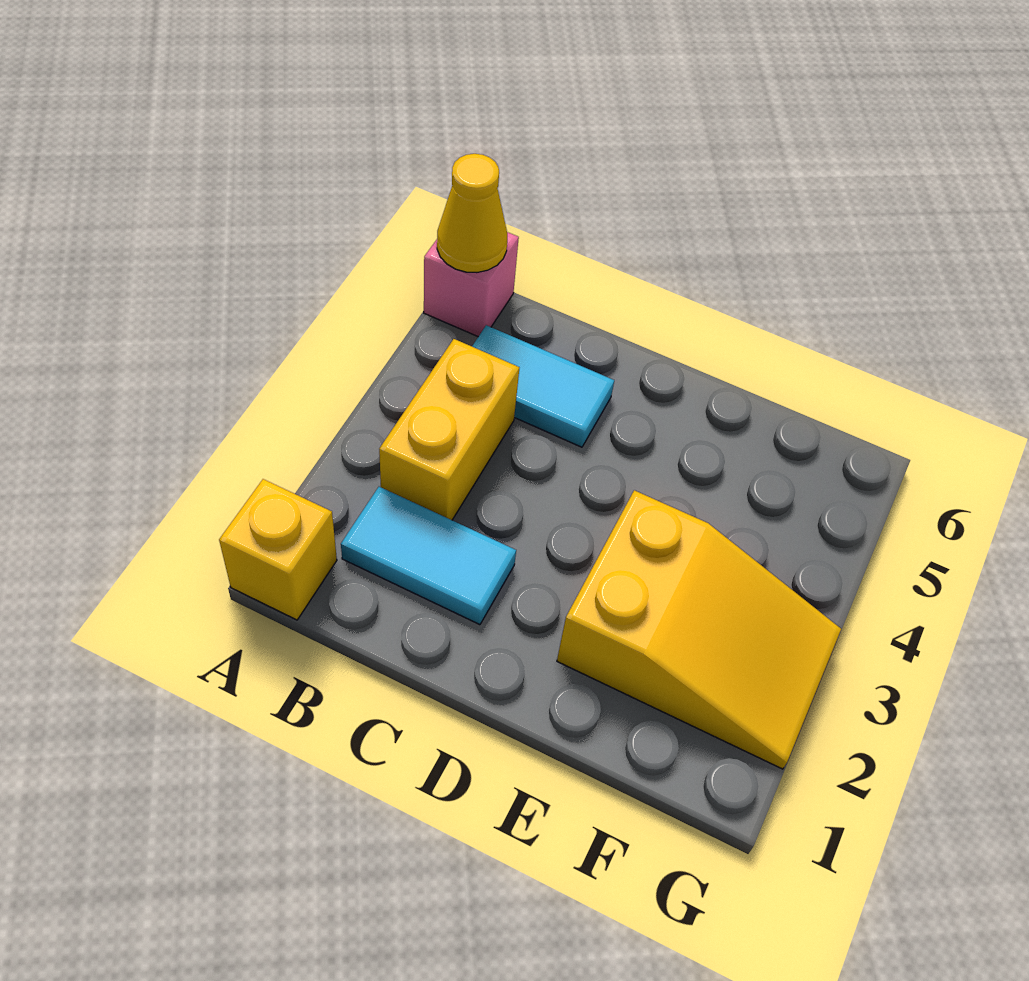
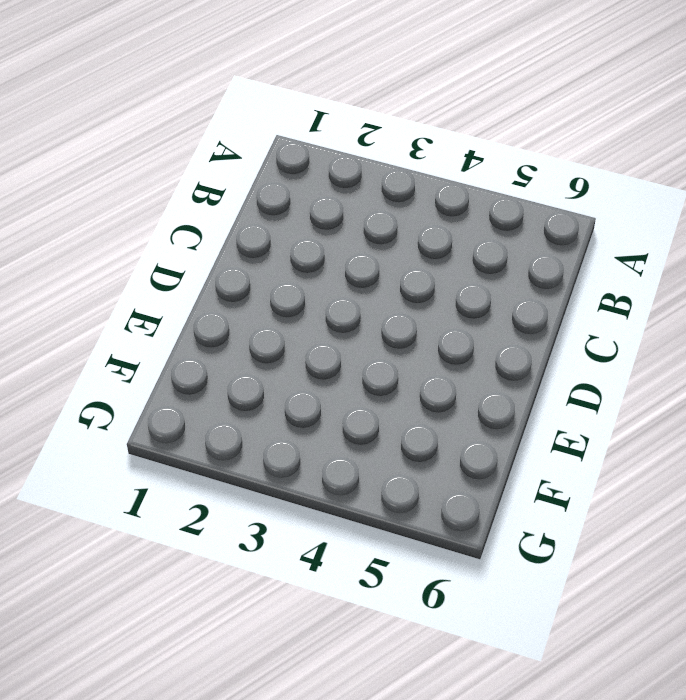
none -> yellow brick A1 level 1
none -> pink brick A6 level 1

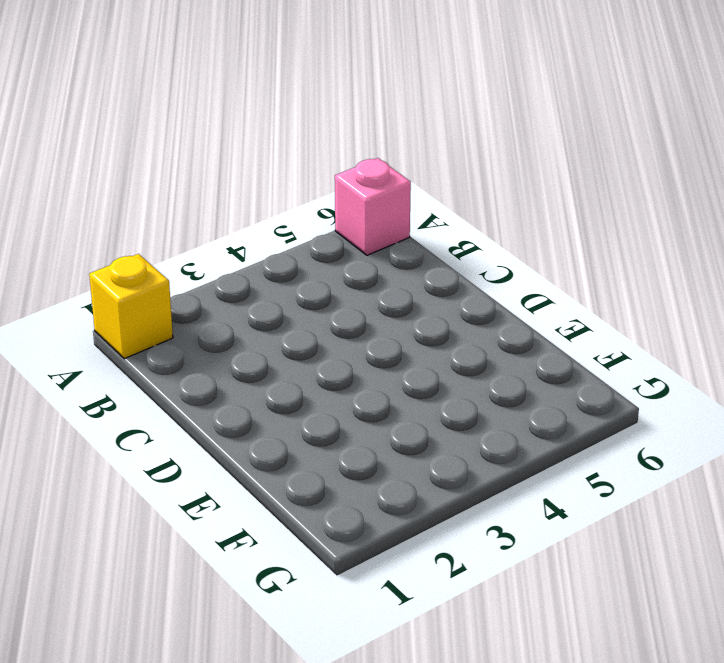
none -> cyan tile B2:C2 level 1
none -> yellow brick B3:B4 level 1

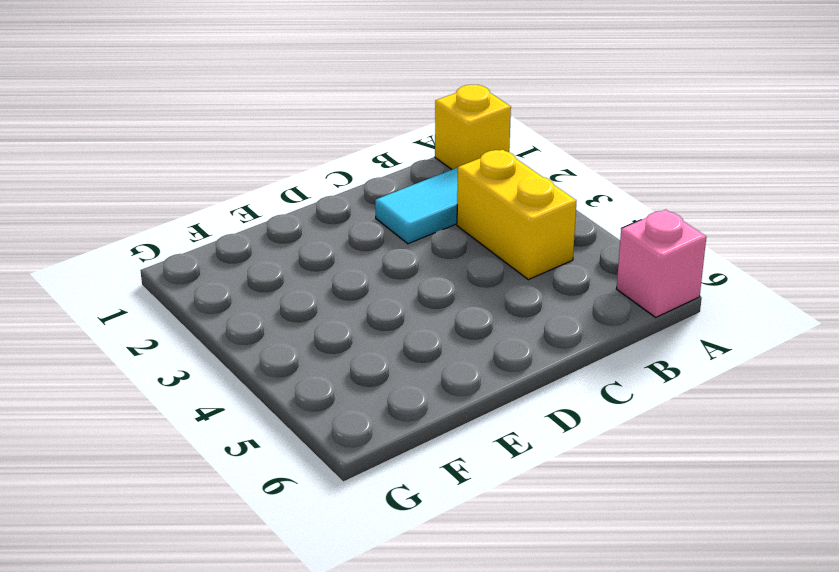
none -> cyan tile B5:C5 level 1
none -> yellow slope E2:G3 level 1 top E

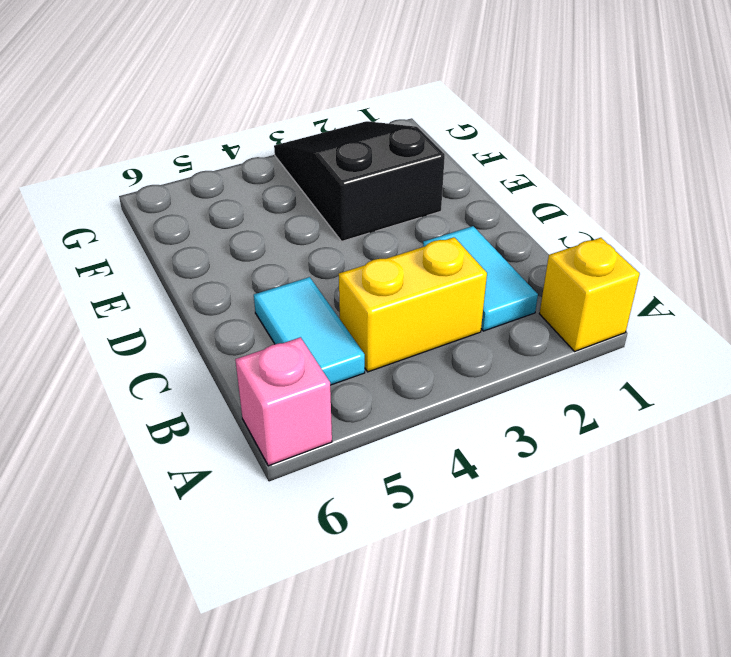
black slope E2:G3 level 1 top E -> yellow slope E2:G3 level 1 top E
none -> yellow cone A6 level 2

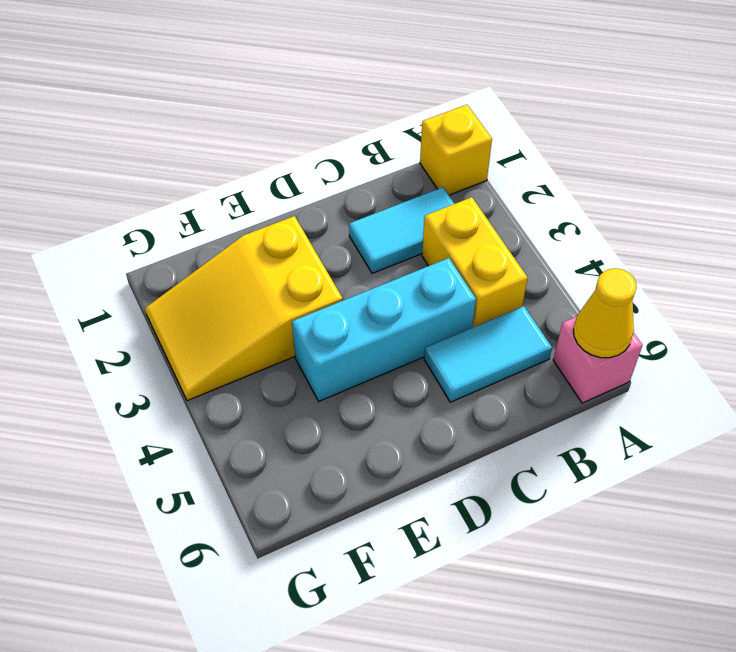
cyan brick C4:E4 level 1 -> none

